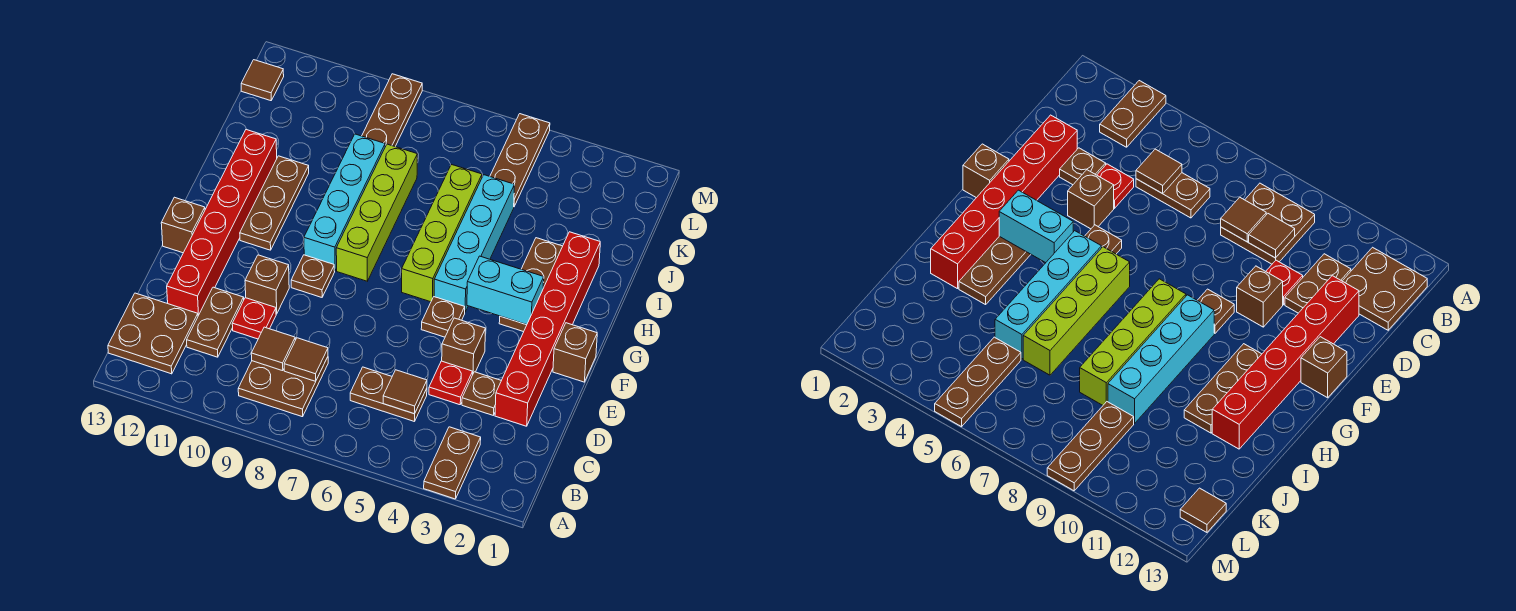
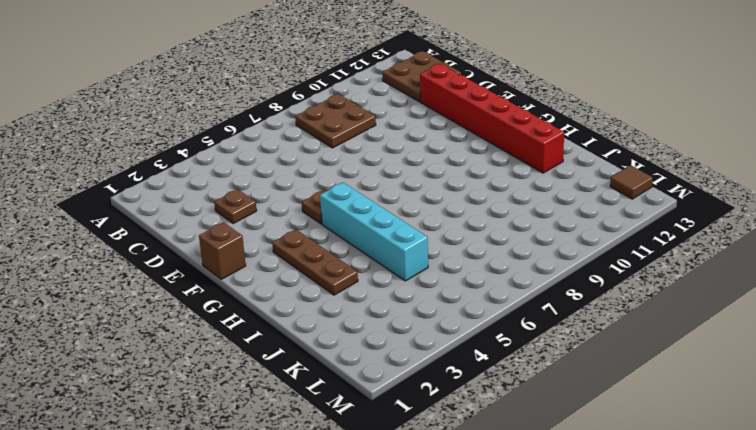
none -> brown plate A3:B3 level 1
none -> brown plate C5:C6 level 1
none -> brown plate C11:D11 level 1

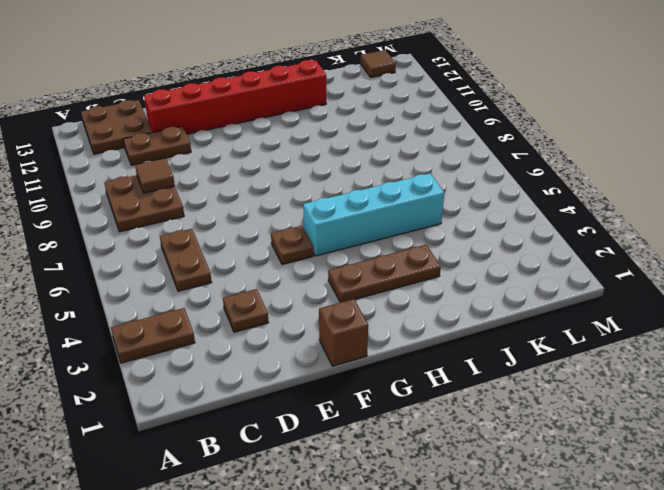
none -> red brick D2:I2 level 1
none -> red plate D4 level 1
none -> red plate D10 level 1

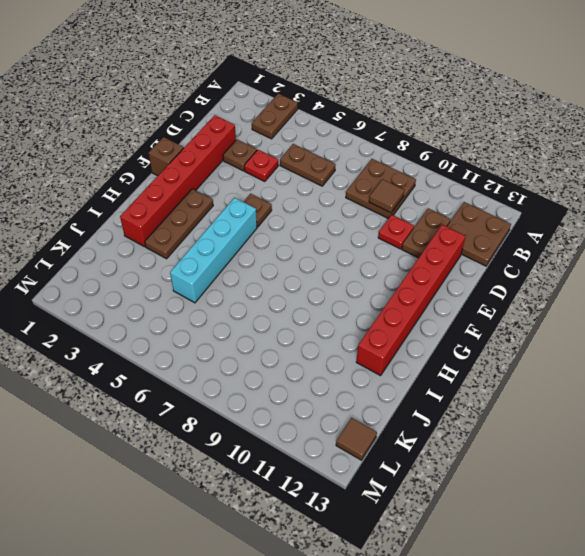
none -> brown brick E4 level 1
none -> brown brick E10 level 1
none -> brown plate F9 level 1

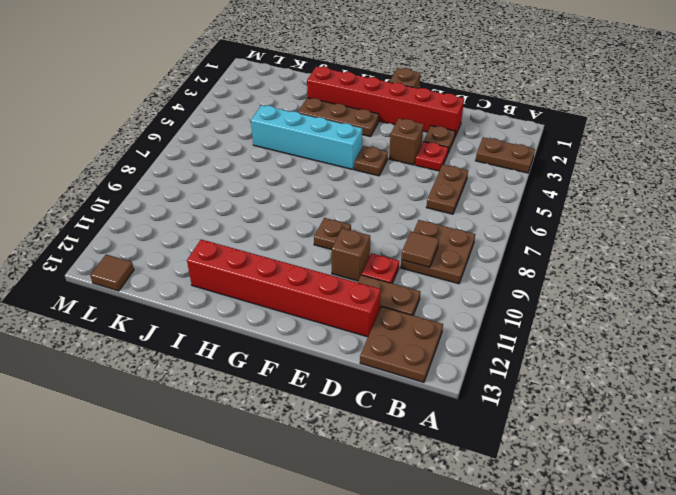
none -> brown brick F13 level 1
none -> lime brick G6:J6 level 1
none -> lime brick G8:J8 level 1

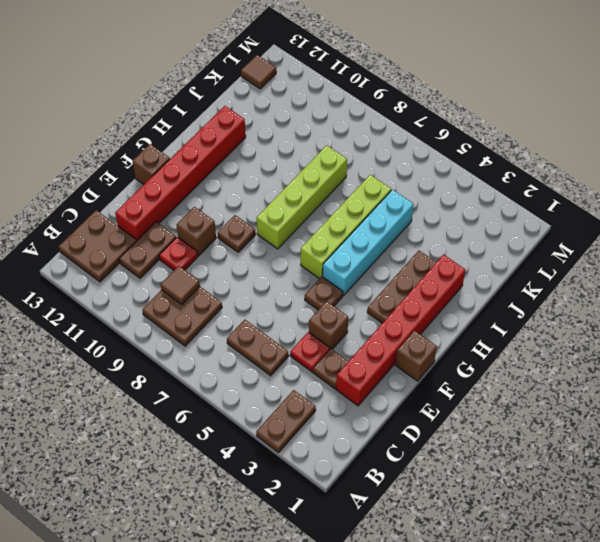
none -> cyan brick G9:J9 level 1
none -> brown plate G11:I11 level 1
none -> brown plate K5:M5 level 1

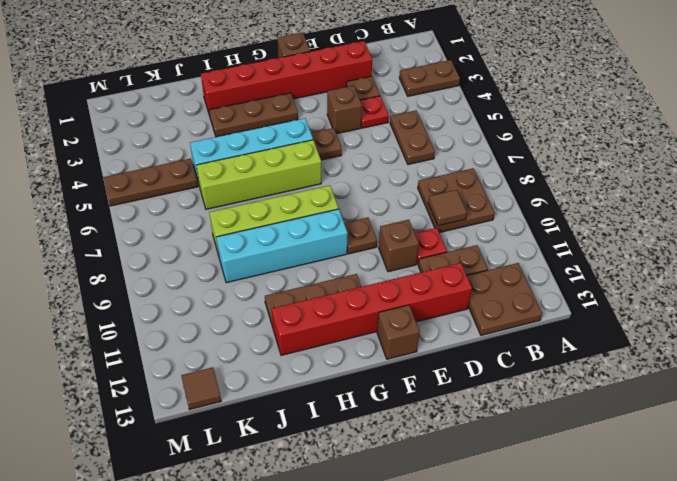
none -> brown plate K9:M9 level 1
none -> brown tile C5 level 2
none -> brown tile C8 level 2

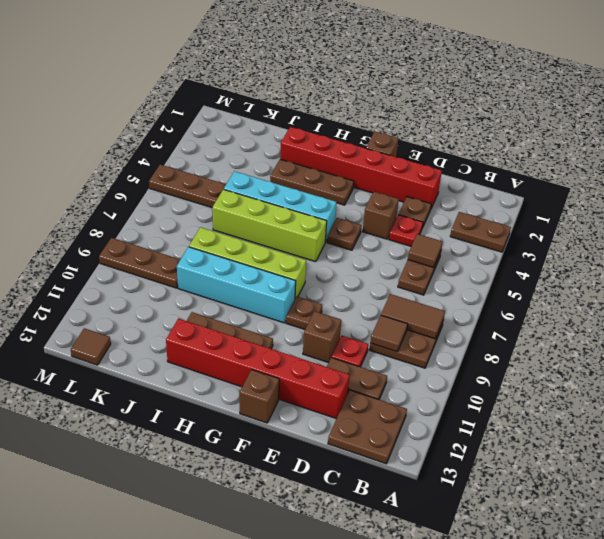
brown tile B8:C8 level 2 -> brown tile C8 level 2
none -> cyan brick G3:G4 level 2

